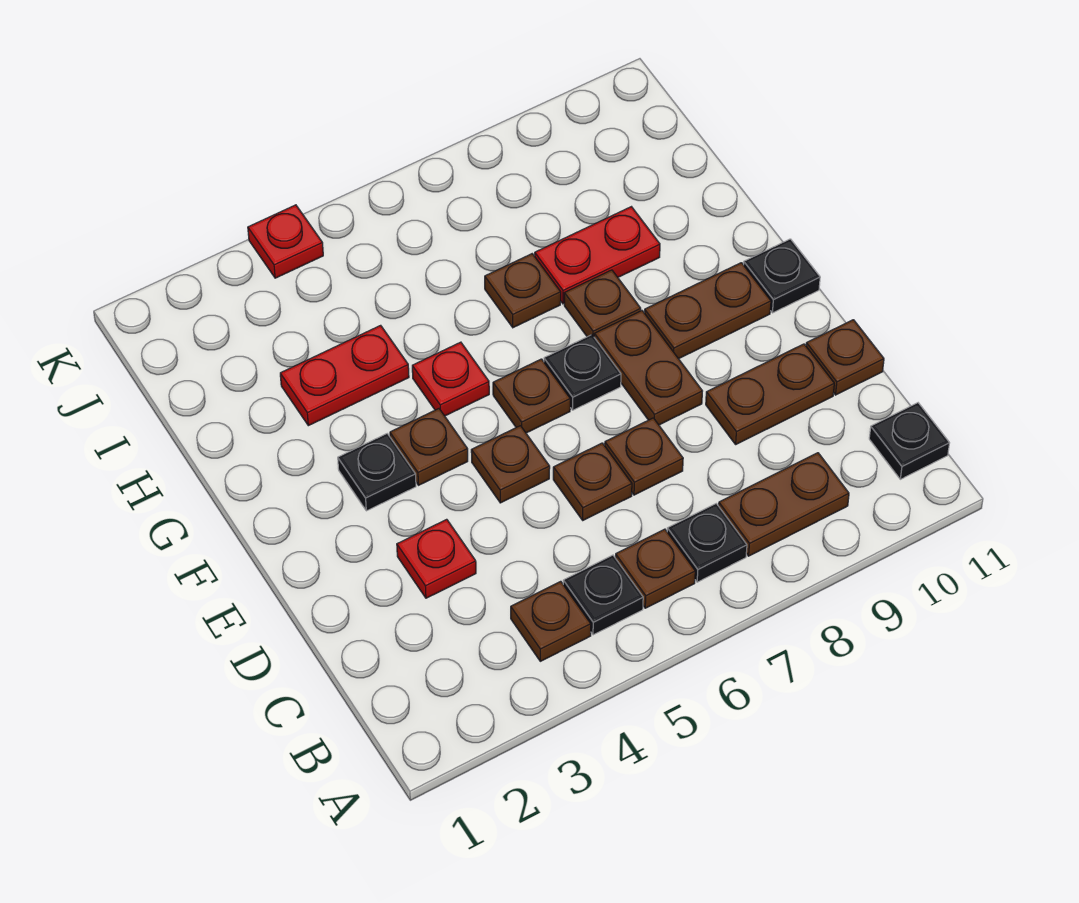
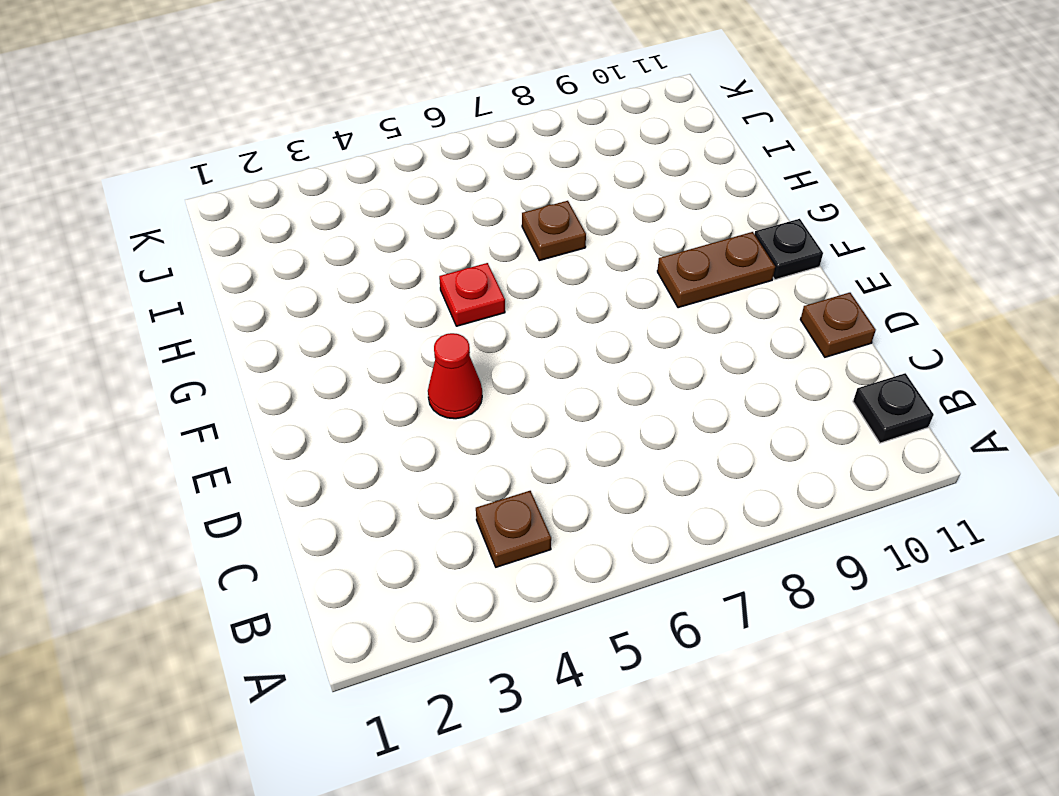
red cone E4 level 1 -> none
none -> black plate B5 level 1
none -> brown plate B6 level 1
none -> black plate B7 level 1

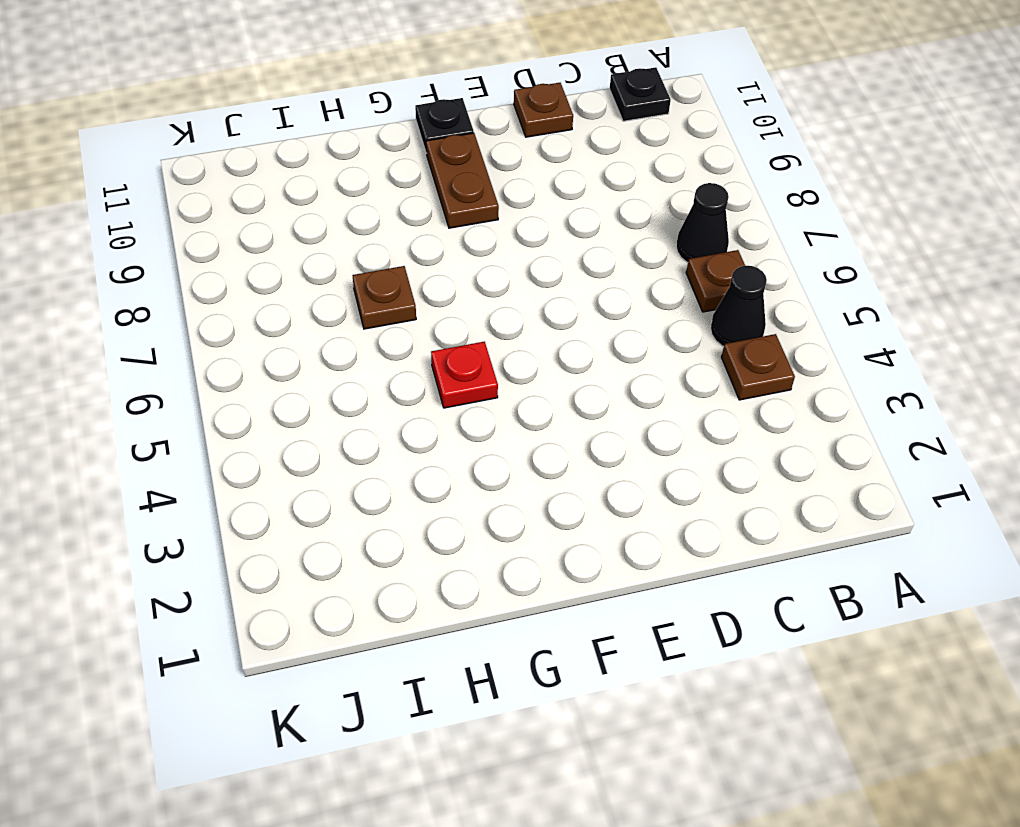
black cone B5 level 1 -> black plate B5 level 1
black cone B7 level 1 -> black plate B7 level 1
none -> brown plate B8:B9 level 1
none -> red plate D3 level 1
none -> brown plate D6 level 1

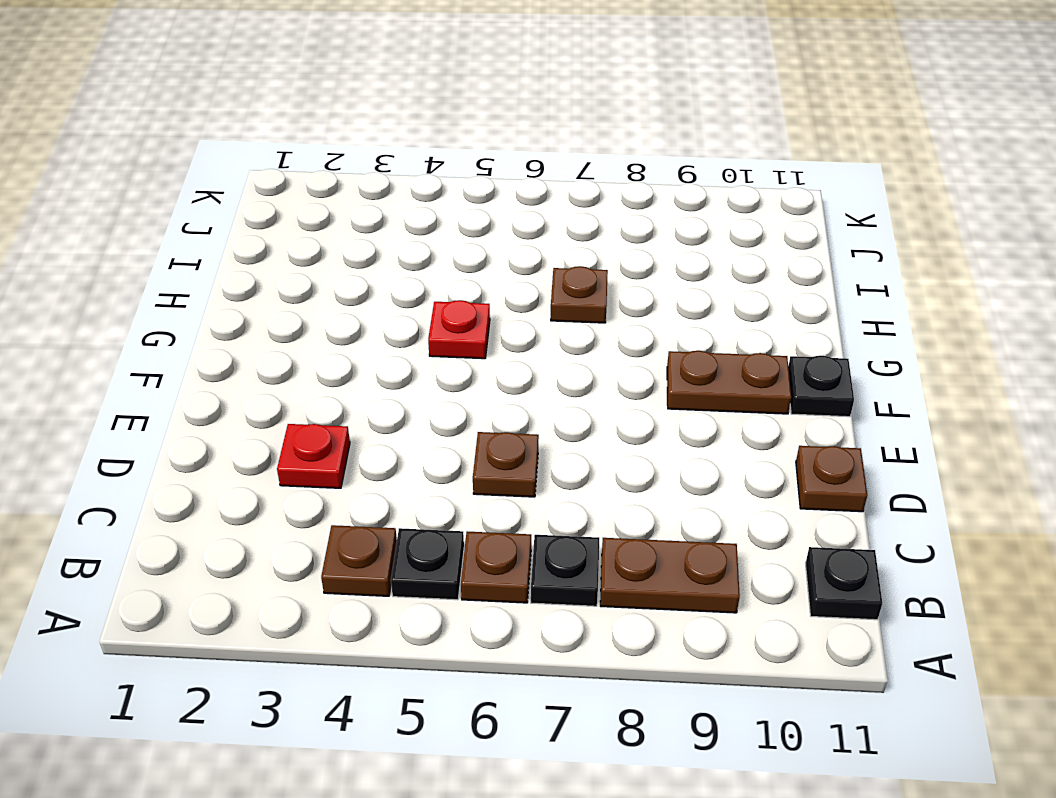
none -> brown plate D7 level 1
none -> brown plate D9:D10 level 1
none -> brown plate E5 level 1

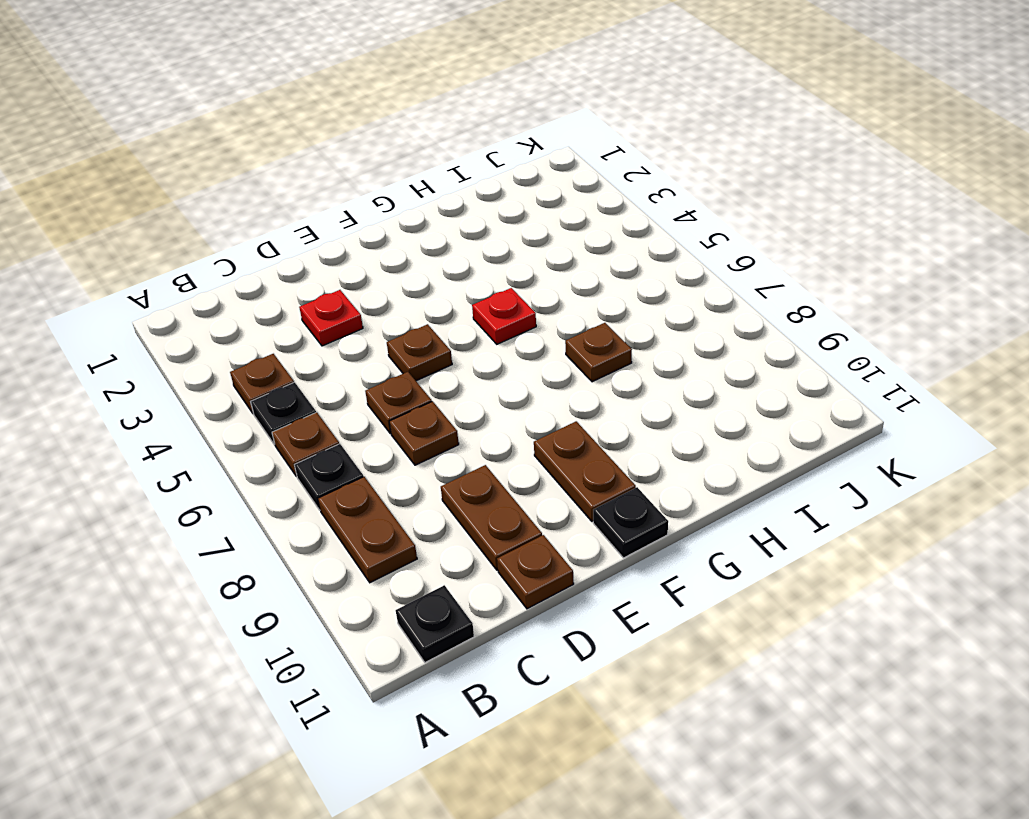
none -> brown plate E8:F8 level 1
none -> black plate F3 level 1
none -> brown plate F4 level 1

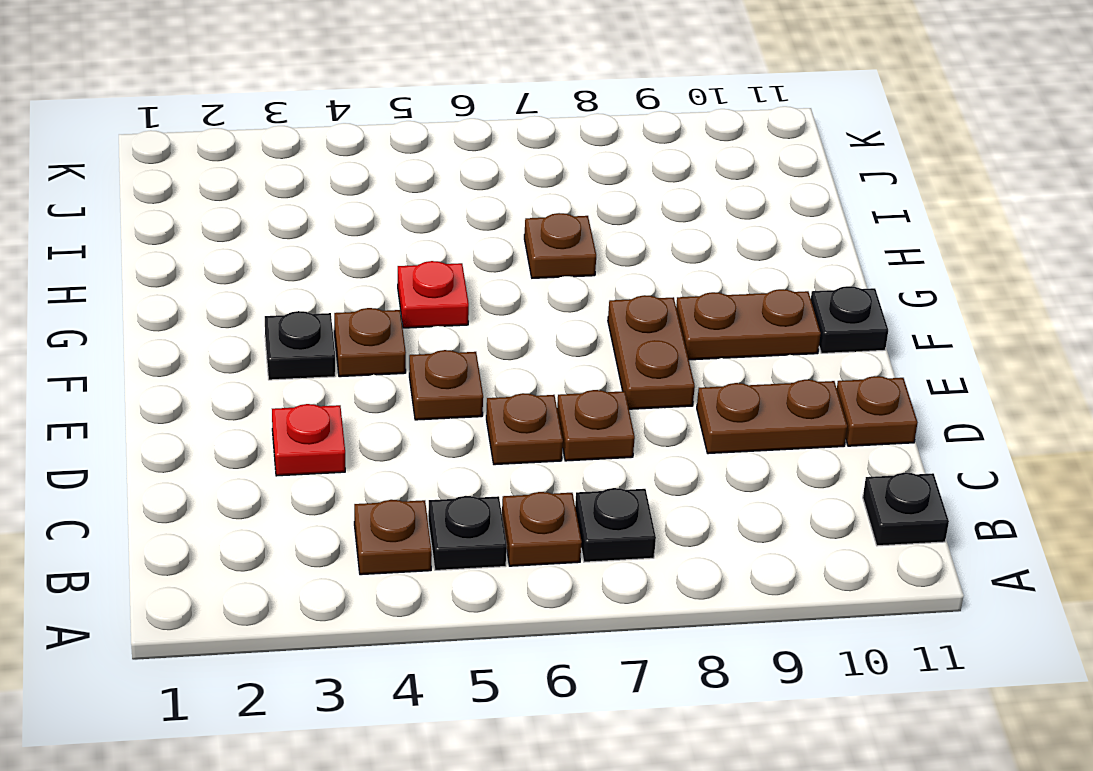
none -> brown plate B8:B9 level 1
none -> brown plate F6 level 1
none -> black plate F7 level 1

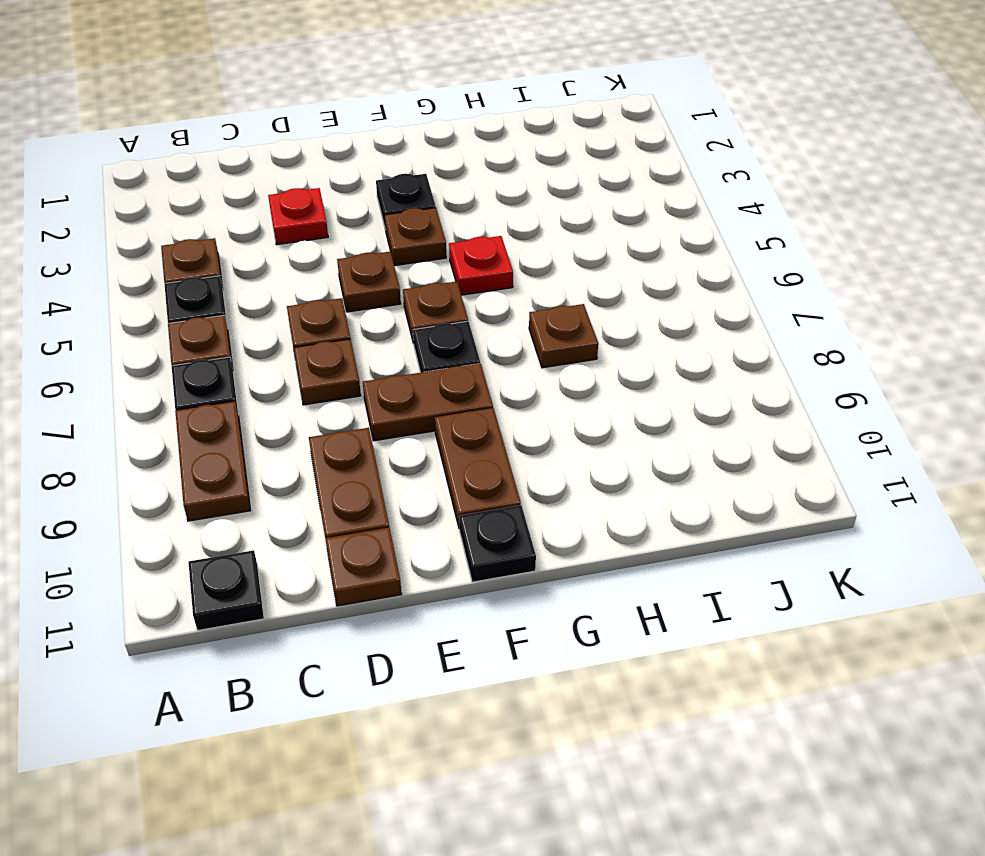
none -> brown plate G8 level 1
none -> red plate H3:H4 level 1
none -> red plate H8:H9 level 1

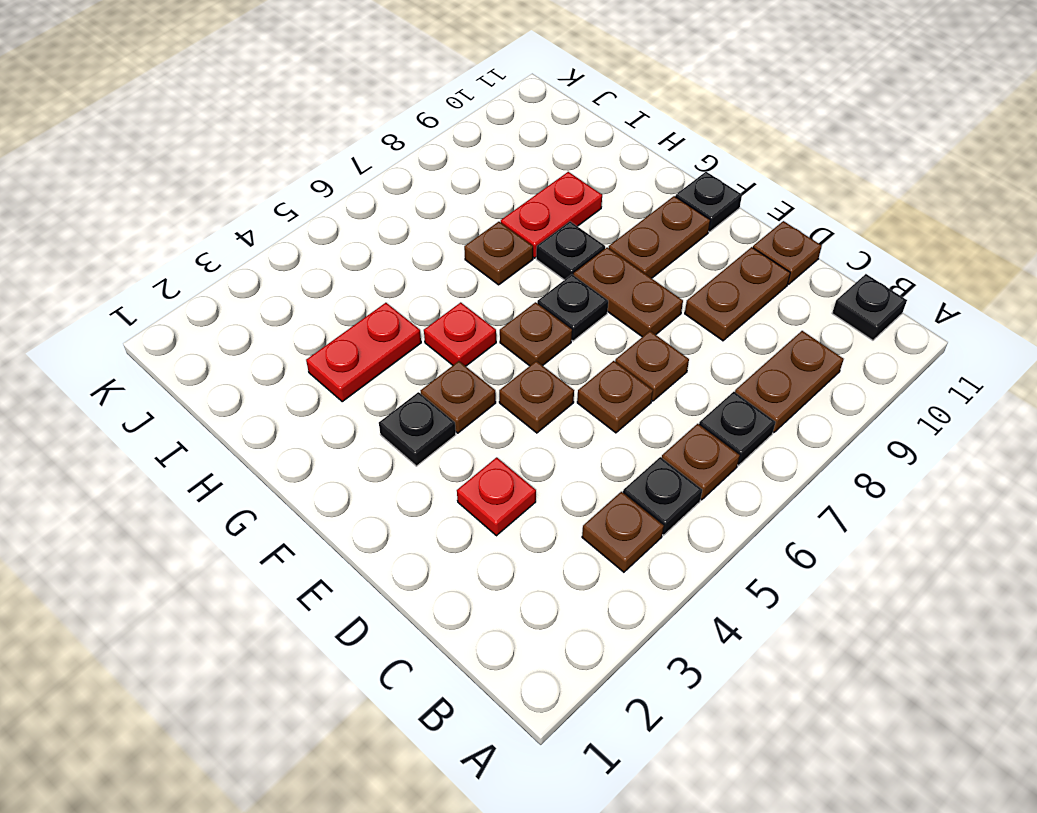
black plate G8 level 1 -> brown plate G8 level 1
none -> red plate K4 level 1

